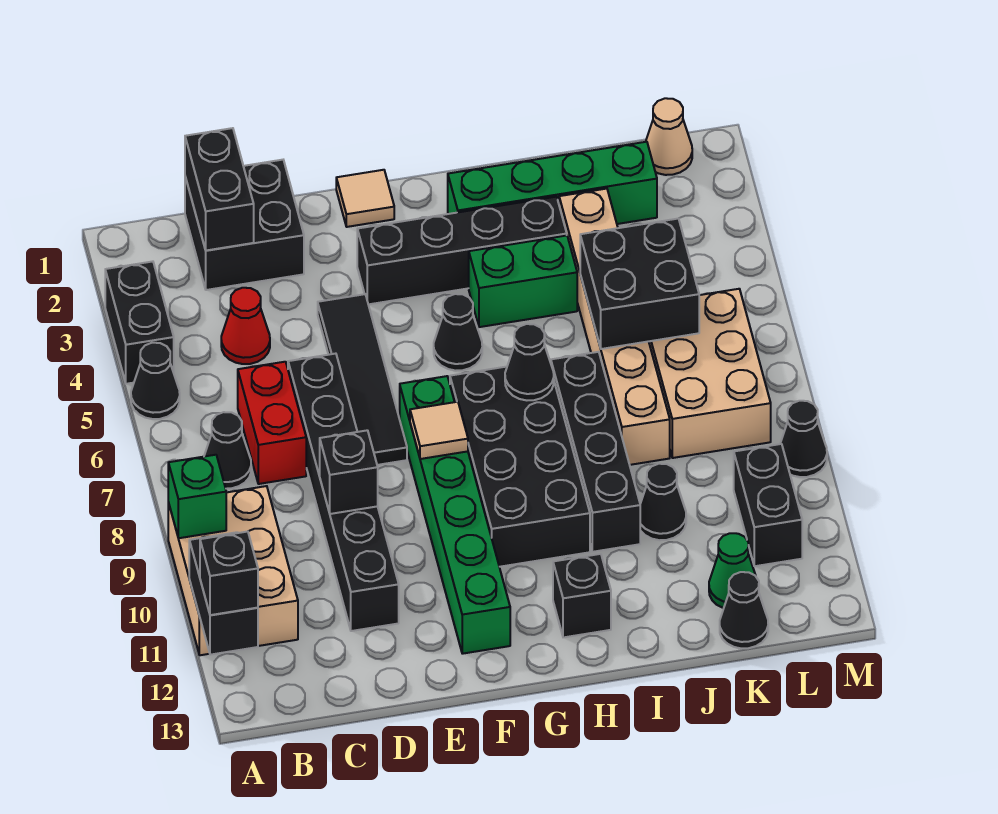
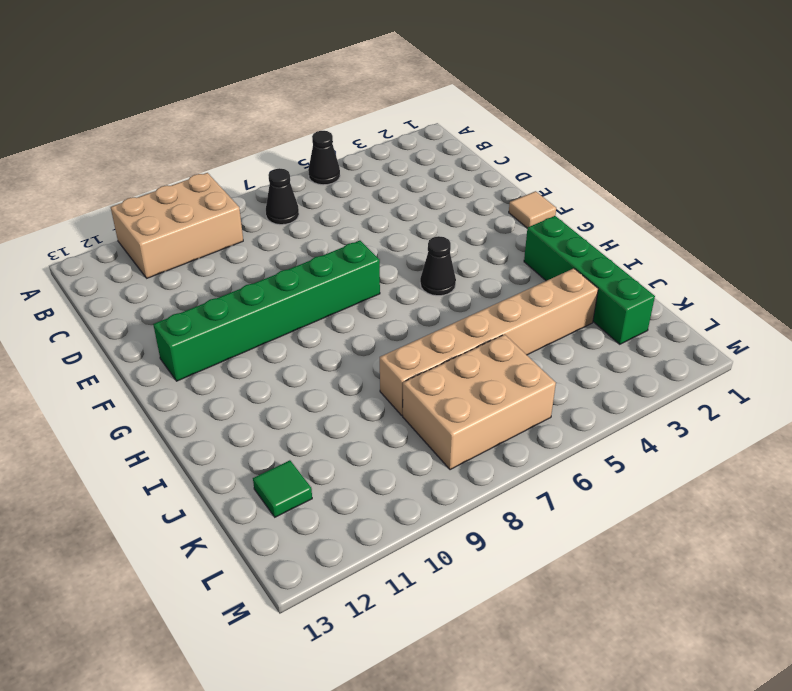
green tile K12 level 1 -> green cone K12 level 1
none -> black brick A3:A4 level 1
none -> black brick C1:D2 level 1
none -> red cone C4 level 1
none -> red brick C6:C7 level 1

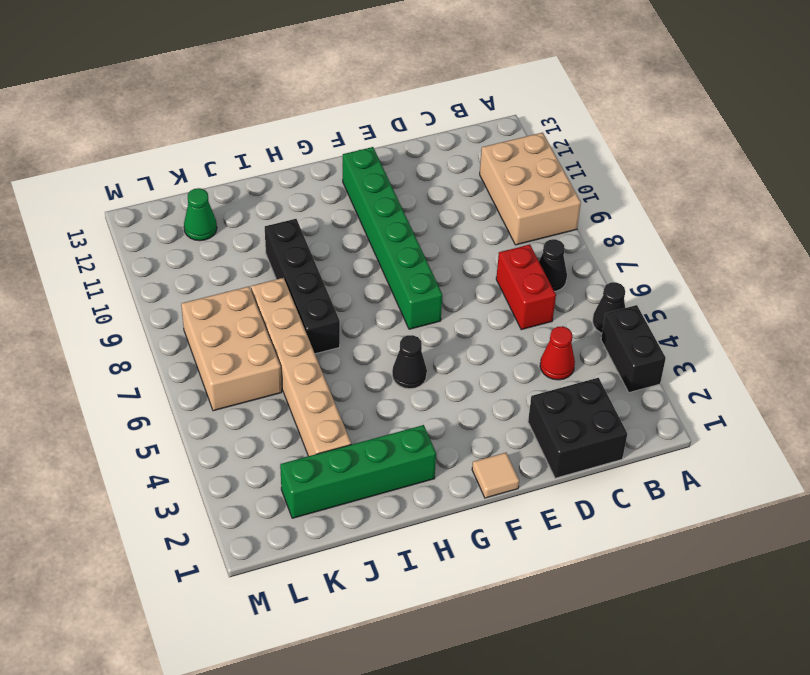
none -> black brick D6:D11 level 1
none -> black tile E4:E7 level 1
none -> black brick F3:I3 level 1
none -> black brick G7:H10 level 1

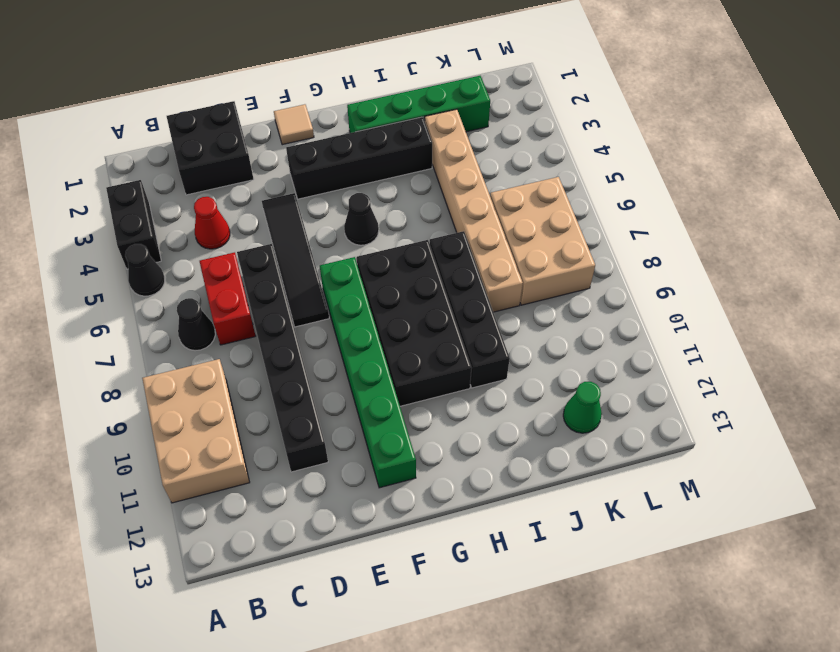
none -> green brick H4:I4 level 1
none -> black brick H12 level 1
none -> black cone J10 level 1
none -> black cone K13 level 1

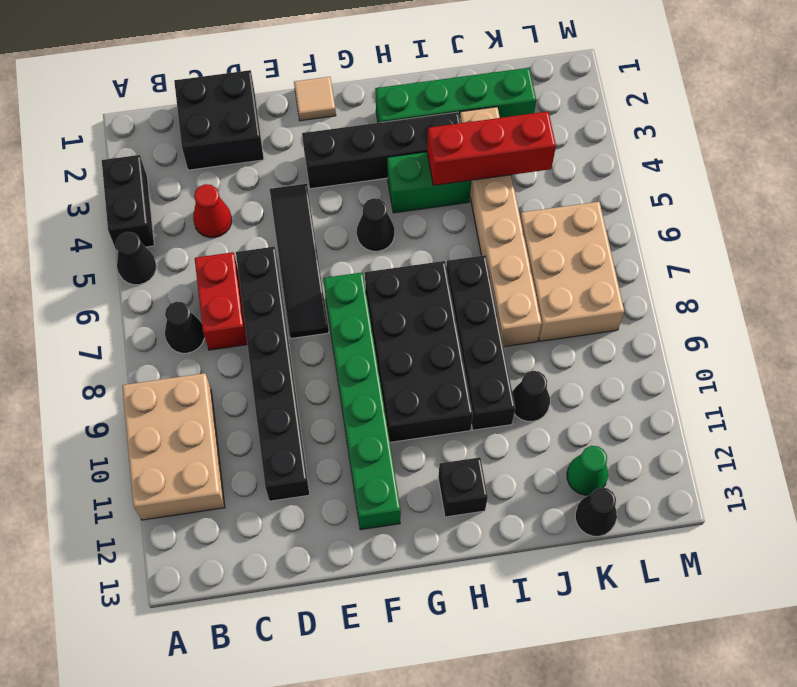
red brick I4:K4 level 2 -> none
none -> tan cone L1 level 1
none -> black brick L10:L11 level 1
none -> black cone M9 level 1
none -> green brick A9 level 2

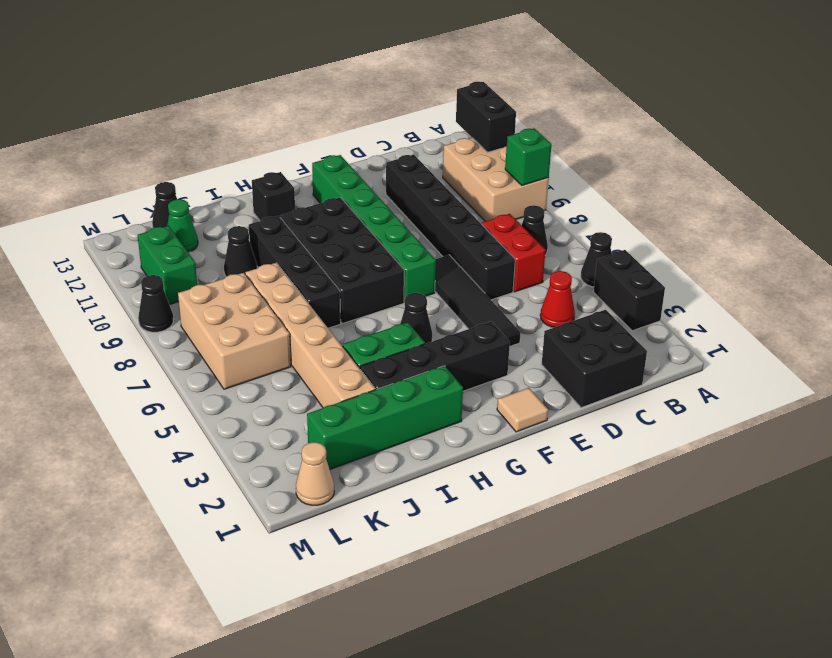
green brick L10:L11 level 1 -> black brick L10:L11 level 1
none -> black brick C1:C2 level 2
none -> black brick D9 level 2
none -> tan tile F8 level 2
none -> black cone H7 level 2

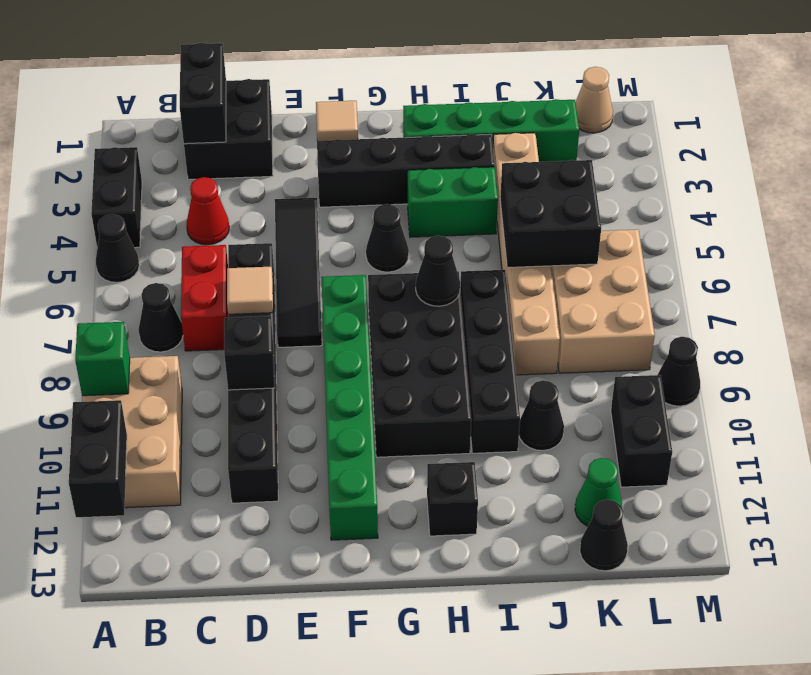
tan tile D7 level 2 -> tan tile F8 level 2
none -> black brick A12 level 3

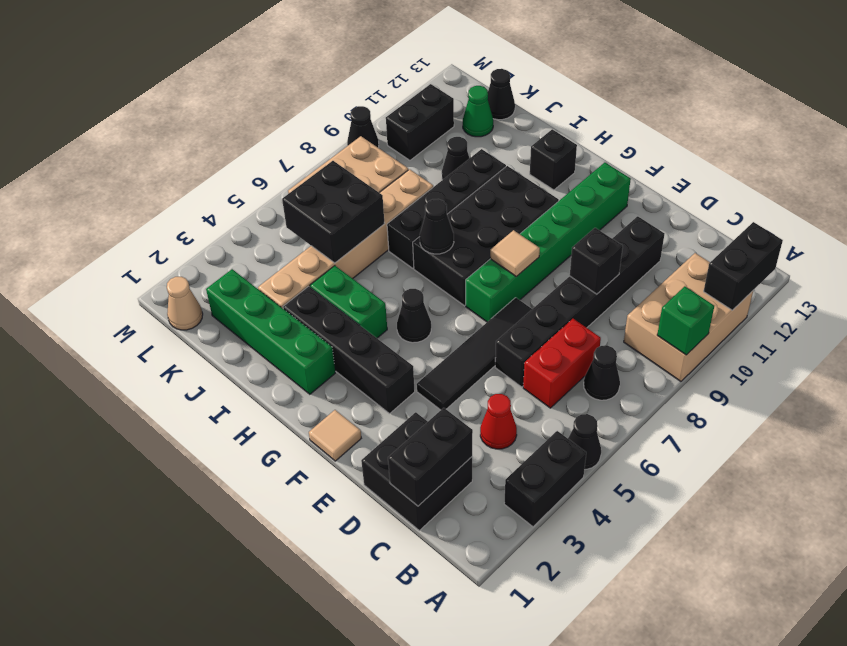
none -> black brick A12 level 3

